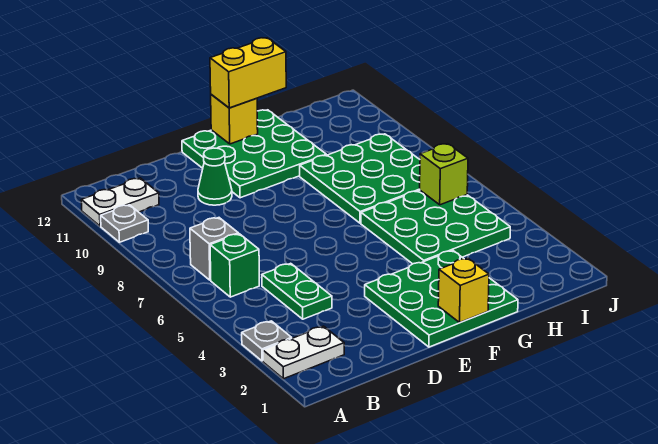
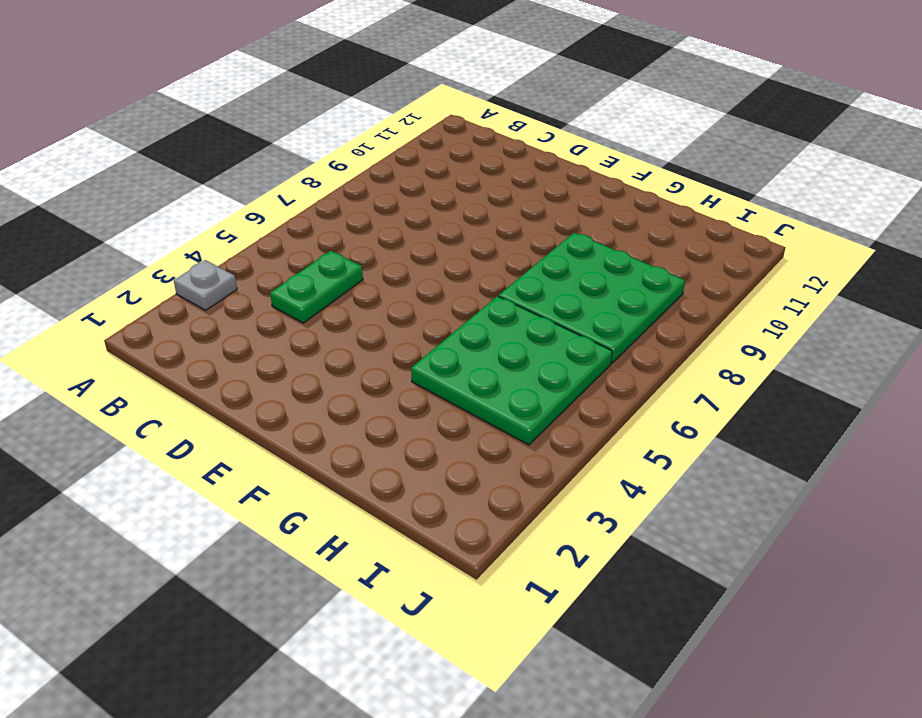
none -> white plate A2:B2 level 1
none -> grey plate A10 level 1
none -> white plate A11:B11 level 1

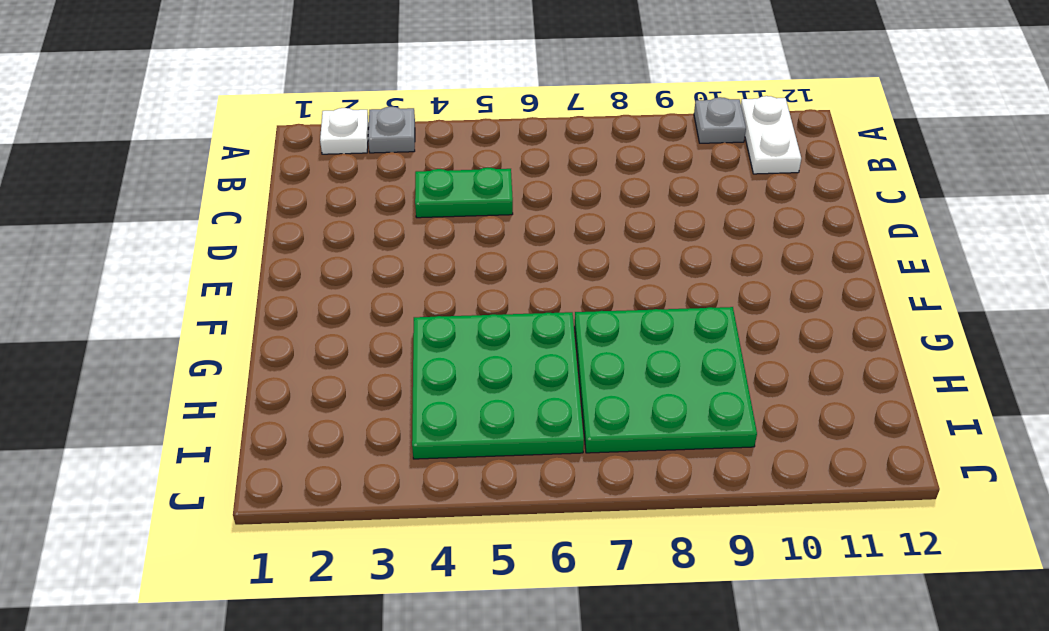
white plate A2 level 1 -> white plate A2:B2 level 1
none -> green brick B6 level 1
none -> grey brick B7 level 1
none -> green cone D10 level 1

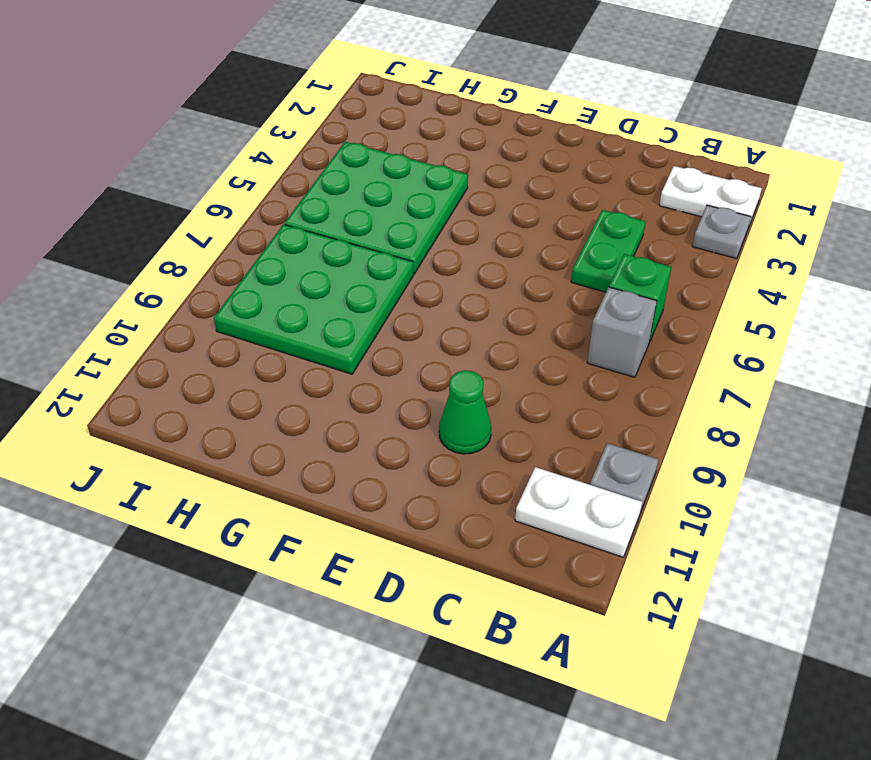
none -> green plate E1:G3 level 1
none -> green plate E10:G12 level 1
none -> yellow brick F1 level 2

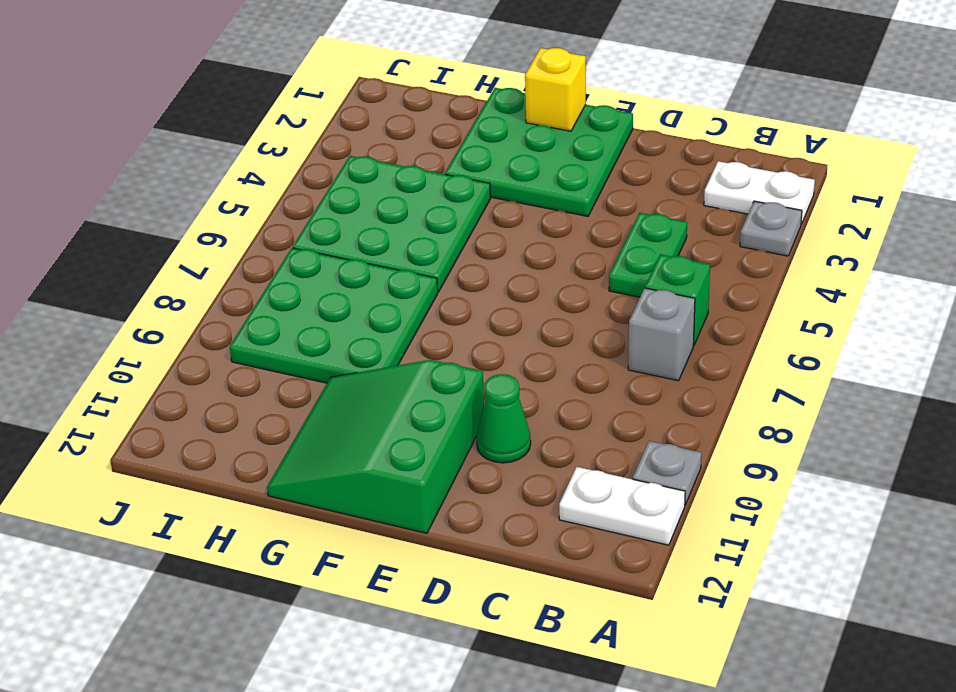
green slope E10:G12 level 1 top E -> green plate E10:G12 level 1
none -> yellow brick F12 level 2
none -> lime brick I6 level 2
none -> yellow brick F12:G12 level 3

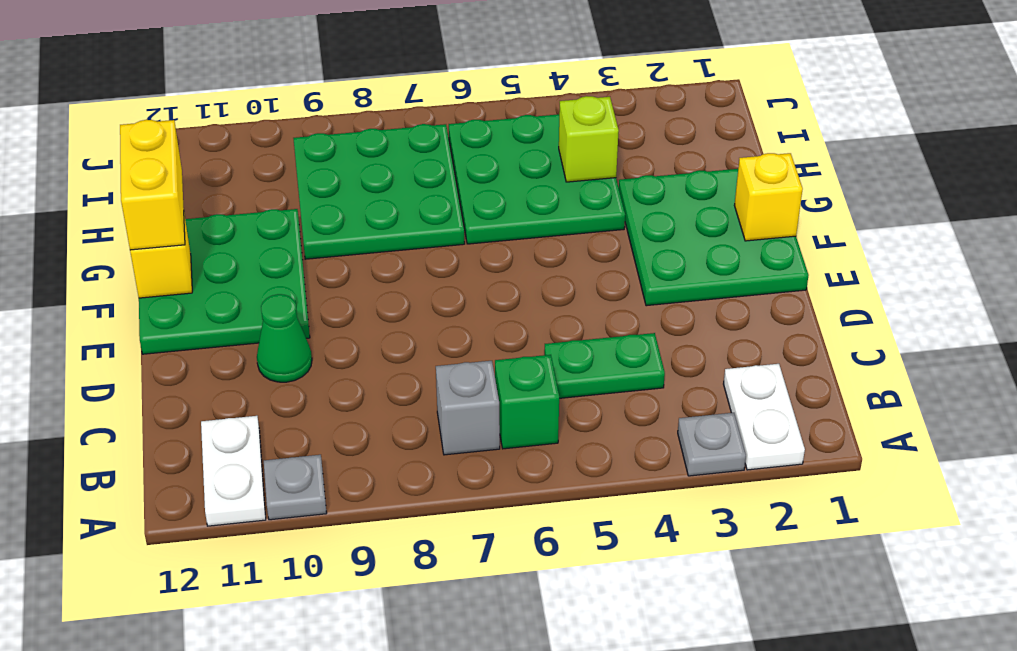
lime brick H4 level 2 -> lime brick I6 level 2

